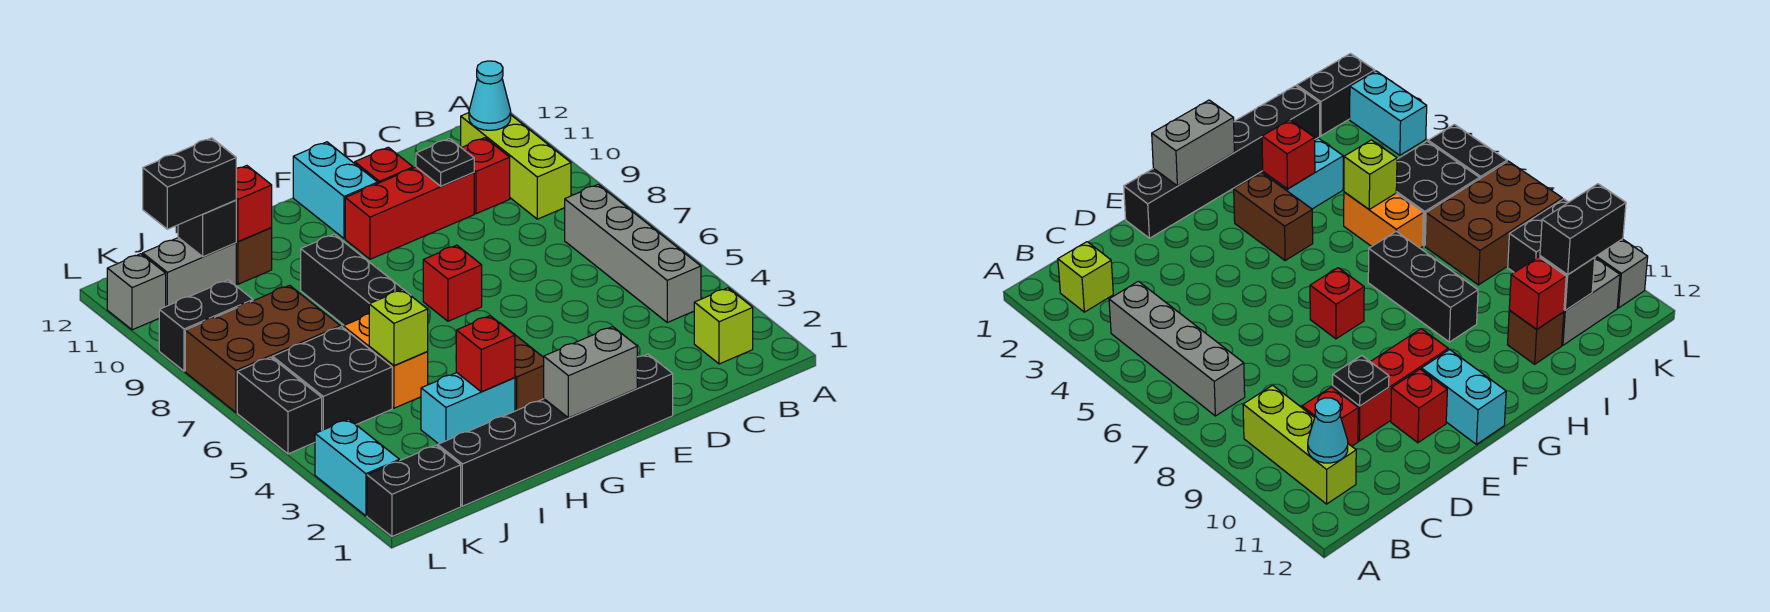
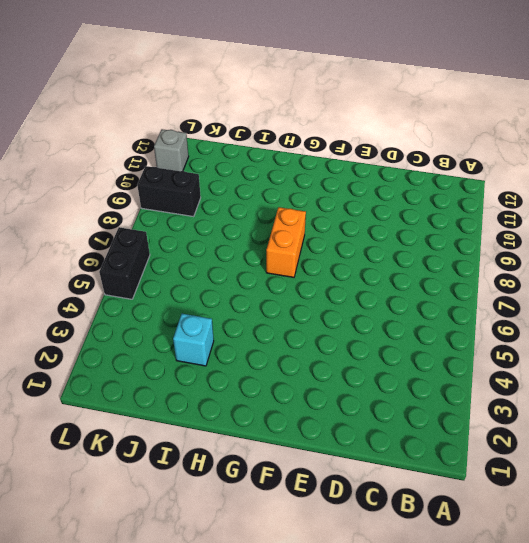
orange brick G7:G8 level 1 -> orange brick I5:I6 level 1
cyan brick I3 level 1 -> cyan brick H3:I3 level 1
none -> lime brick B2 level 1
none -> grey brick B4:B7 level 1
none -> lime brick B9:B11 level 1
none -> red brick C10 level 1

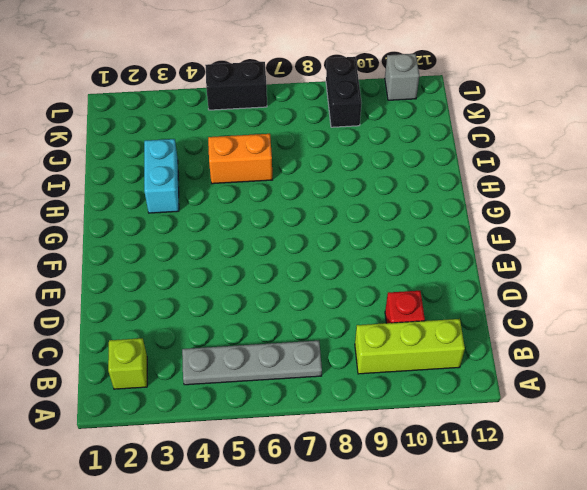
grey plate B4:B7 level 1 -> grey brick B4:B7 level 1
none -> red brick D10:F10 level 1
none -> black brick E1:J1 level 1
none -> red brick E11 level 1
none -> red brick F7 level 1

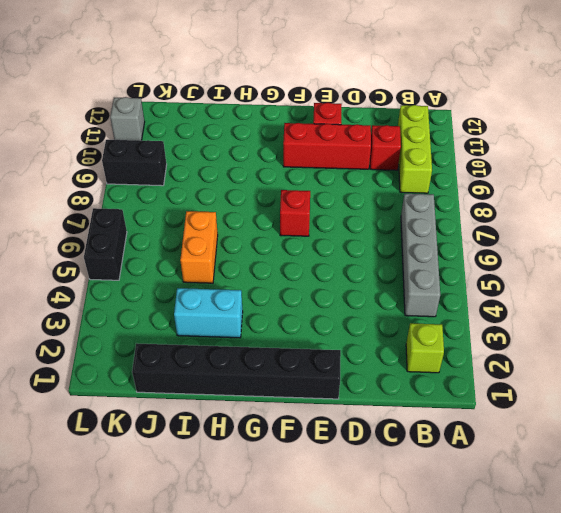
none -> cyan brick F11:F12 level 1
none -> brown brick G3:G4 level 1
none -> black brick H7:H9 level 1
none -> brown brick I11 level 1

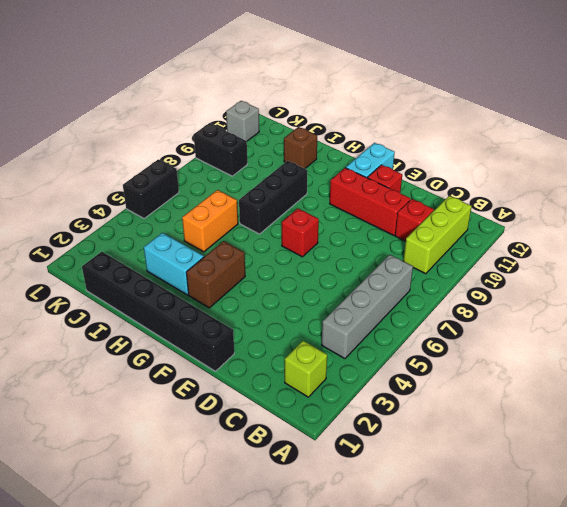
none -> black brick J5:K6 level 1
none -> brown brick J7:L8 level 1
none -> grey brick J11:K11 level 1
none -> black brick K1:L1 level 1

